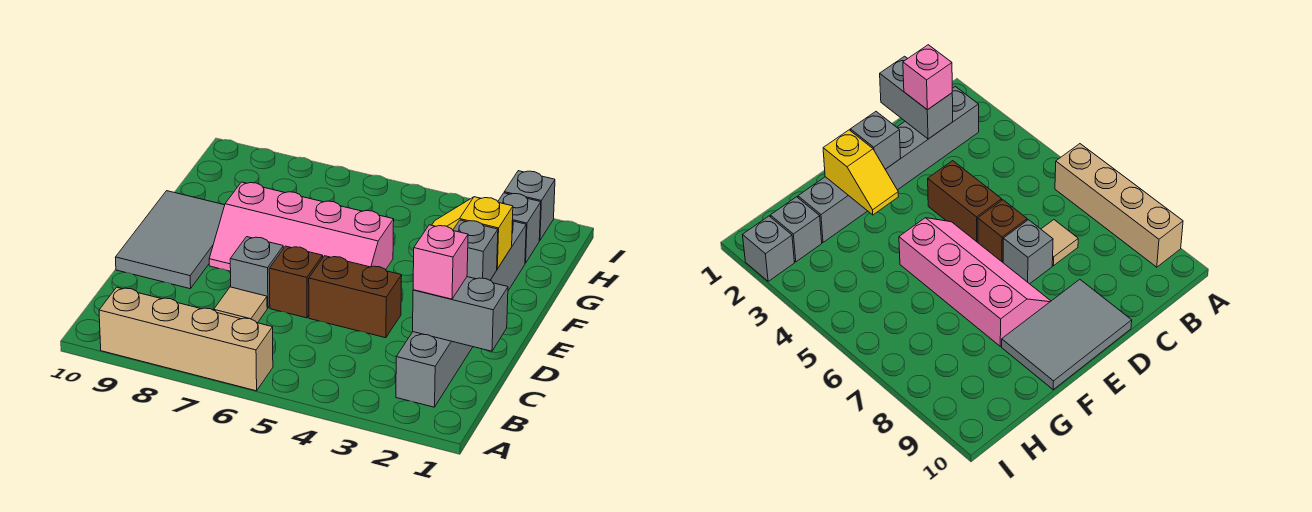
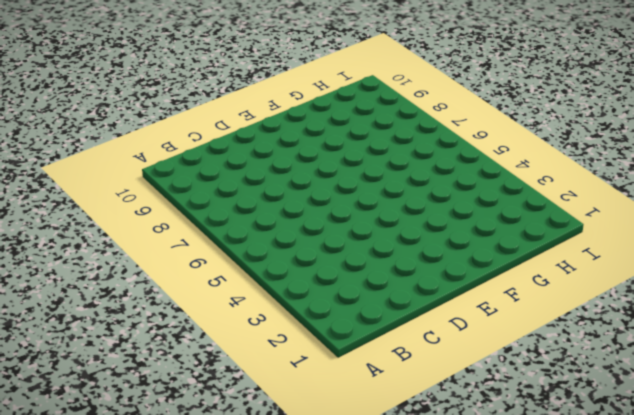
none -> tan brick A6:A9 level 1
none -> grey brick B2:G2 level 1
none -> tan tile C7 level 1

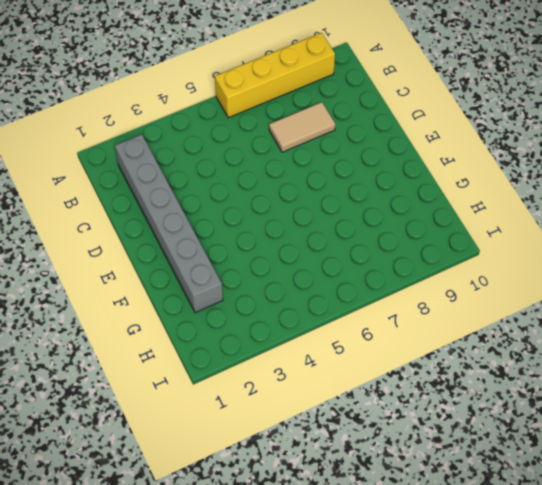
yellow brick A6:A9 level 1 -> tan brick A6:A9 level 1
tan tile C7:C8 level 1 -> tan tile C7 level 1
none -> brown brick D4:D5 level 1
none -> brown brick D6 level 1
none -> grey brick D7 level 1

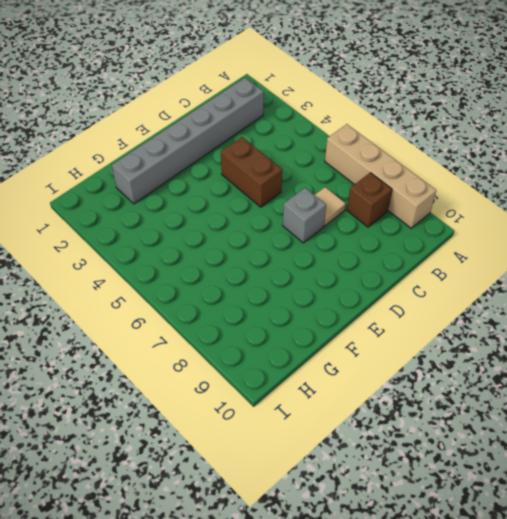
brown brick B8 level 1 -> brown brick D6 level 1
none -> grey tile D9:F10 level 1
none -> pink slope E5:F8 level 1 top F
none -> grey brick H2 level 1

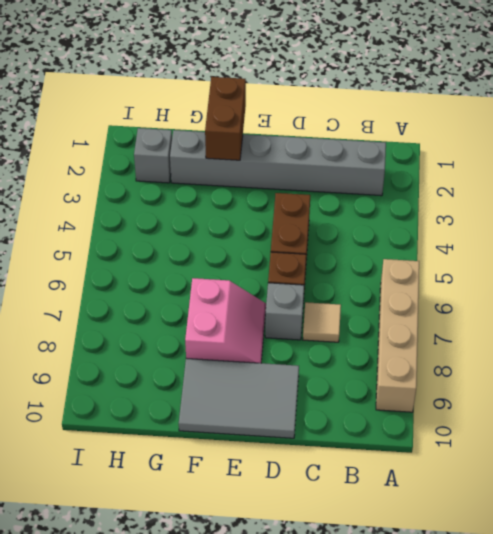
pink slope E7:F8 level 1 top F -> pink slope E5:F8 level 1 top F
brown brick F1:F2 level 2 -> yellow slope F2:F3 level 2 top 2
none -> grey brick I2 level 1
none -> grey brick C1:C2 level 2
none -> grey brick E2 level 2

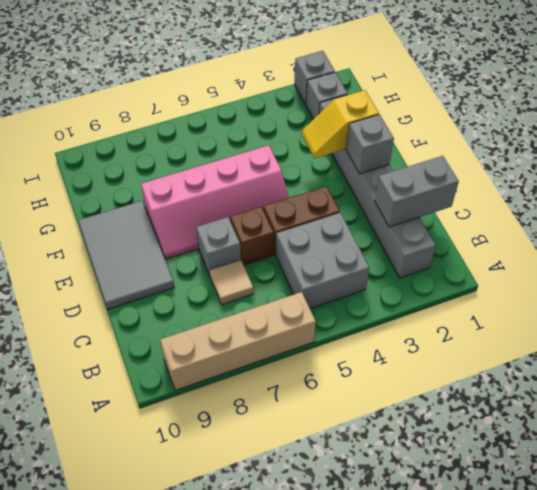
grey brick B4:C5 level 1 -> none
none -> pink brick C2 level 3

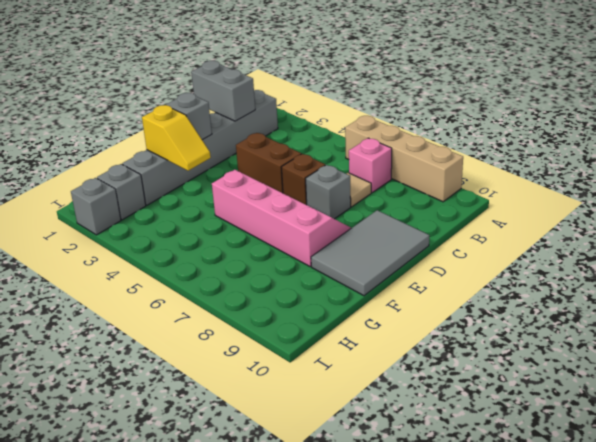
pink brick B7 level 1 -> pink brick C2 level 3

